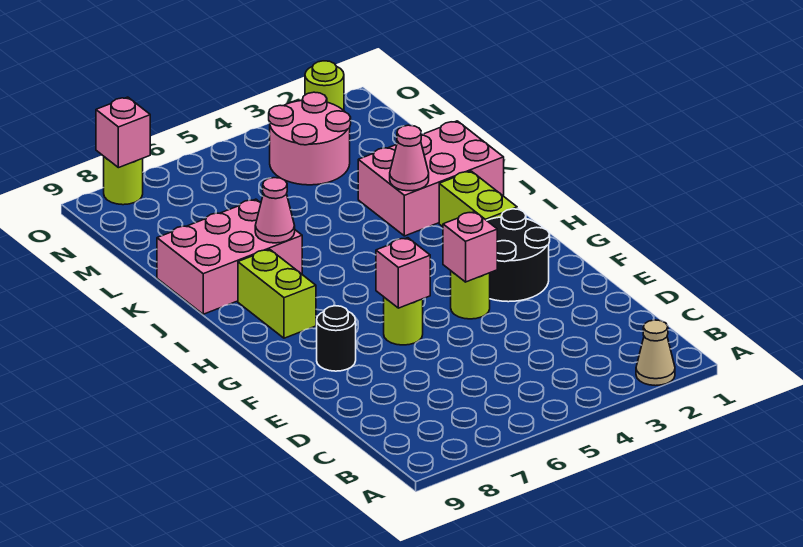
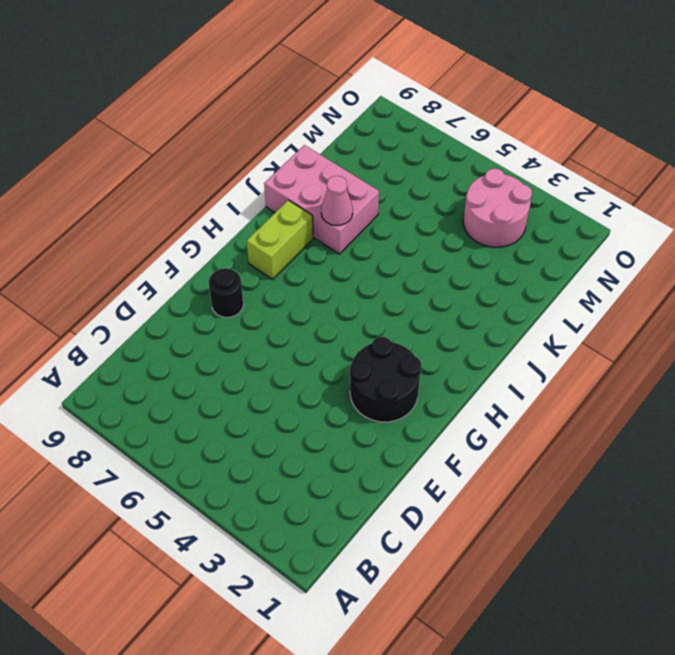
none -> tan cone A2 level 1
none -> lime round brick F4 level 1
none -> lime round brick F6 level 1

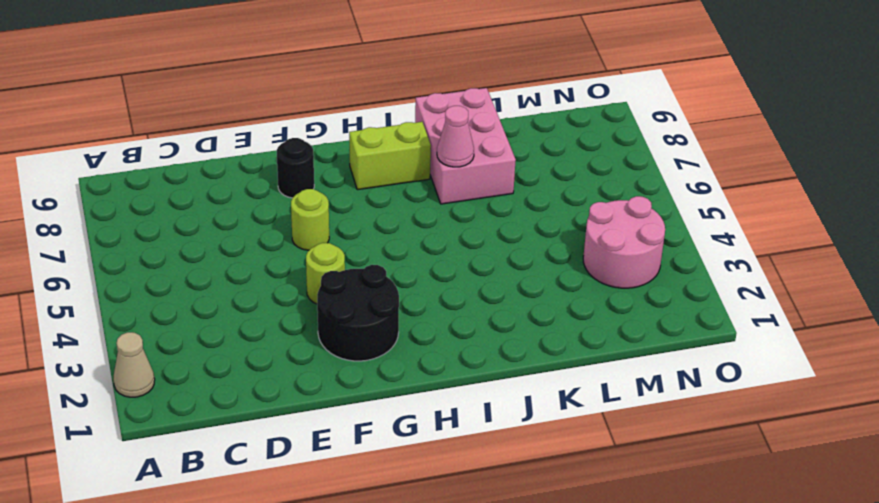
none -> lime brick H2:I2 level 1
none -> pink brick J1:K3 level 1
none -> lime round brick O2 level 1

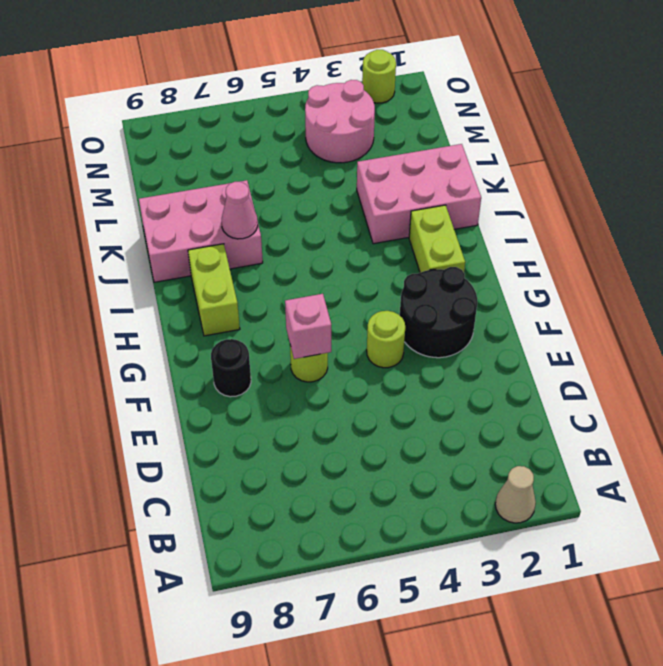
none -> lime round brick O8 level 1
none -> pink brick F4 level 2
none -> pink cone J3 level 2

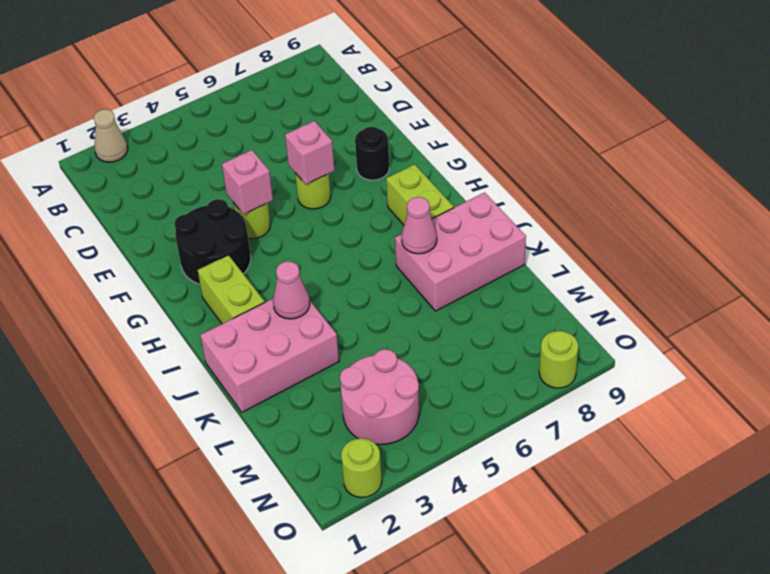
none -> pink brick O8 level 2

